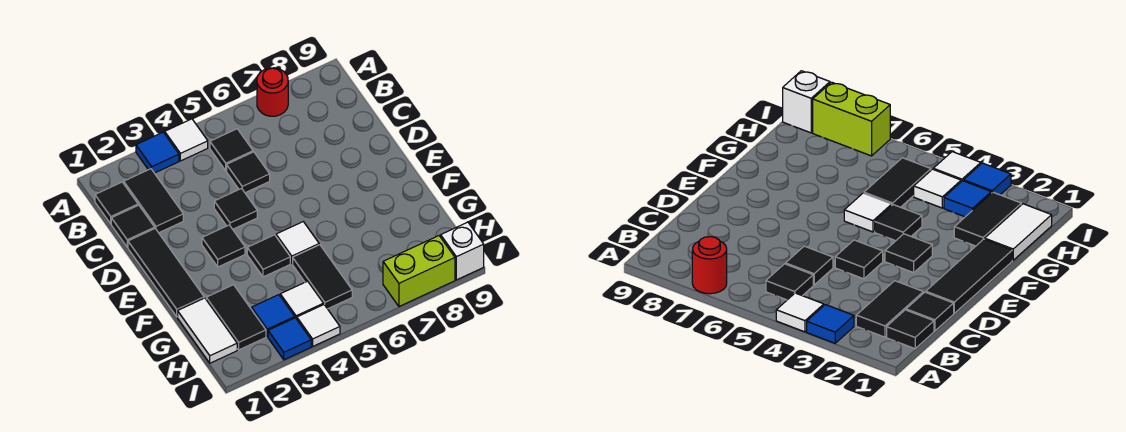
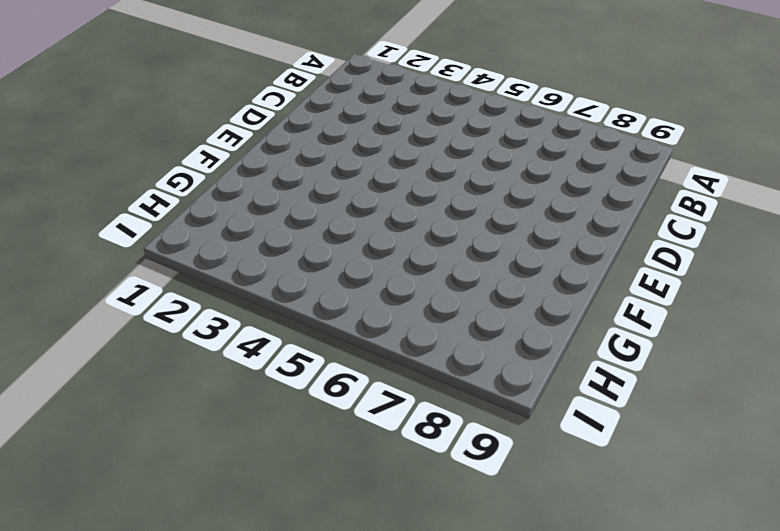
none -> blue tile A3 level 1
none -> white tile A4 level 1
none -> red round brick A7 level 1

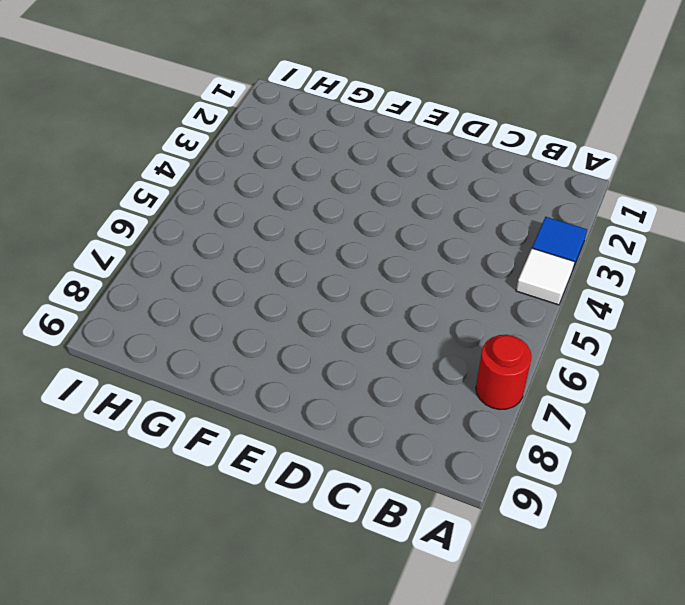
none -> black tile B1 level 1
none -> black tile B2:C2 level 1
none -> black tile B5 level 1

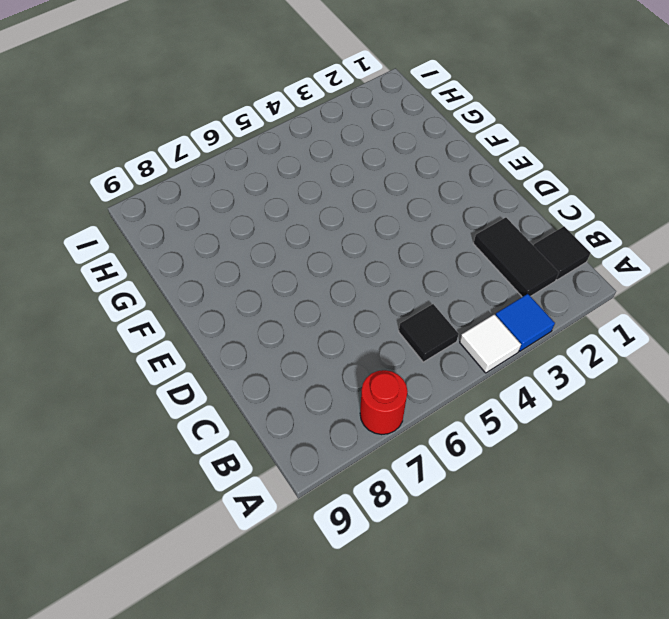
none -> black tile C1 level 1
none -> black tile C5 level 1
none -> black tile D1:F1 level 1

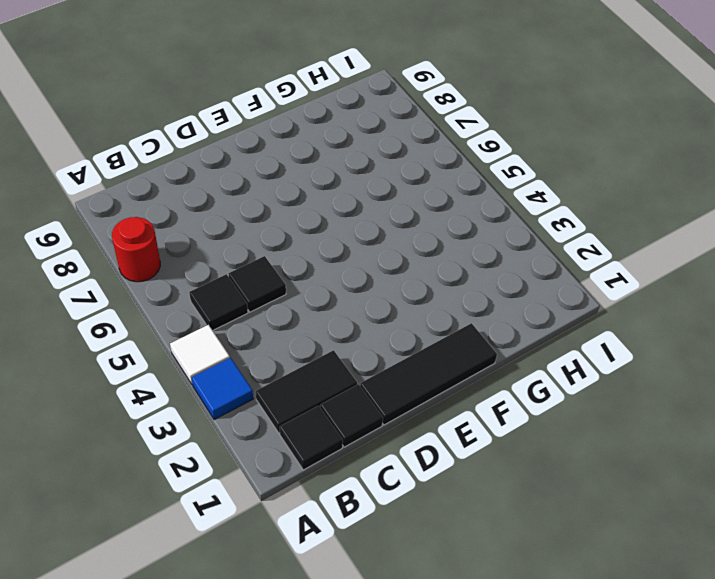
none -> black tile D4 level 1
none -> black tile E3 level 1
none -> black tile F4 level 1

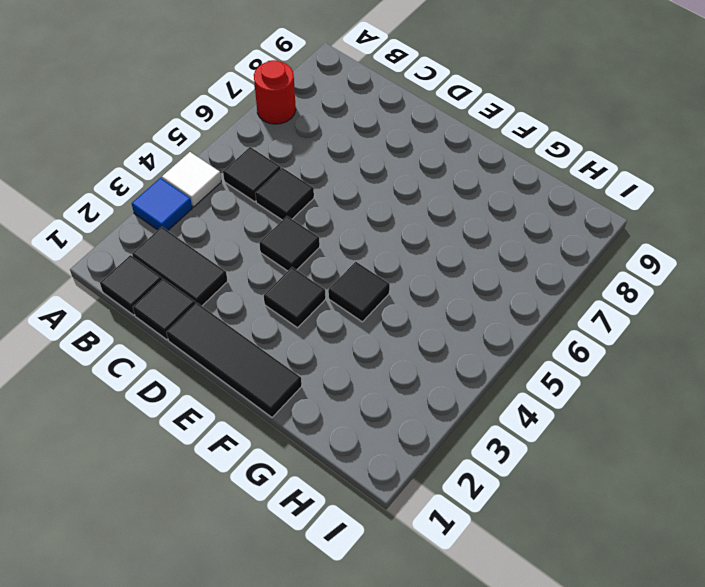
none -> white tile F5 level 1
none -> white tile G1:H1 level 1
none -> black tile G2:H2 level 1

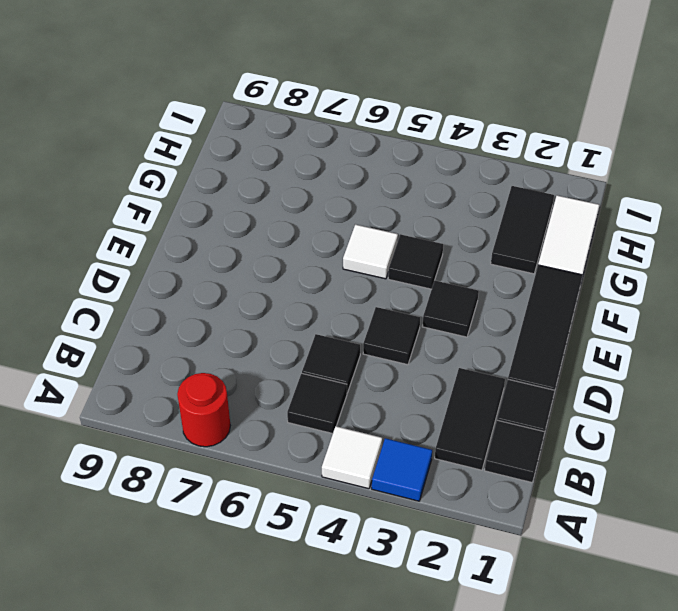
none -> black tile G5:H5 level 1
none -> blue tile H3 level 1
none -> white tile H4 level 1

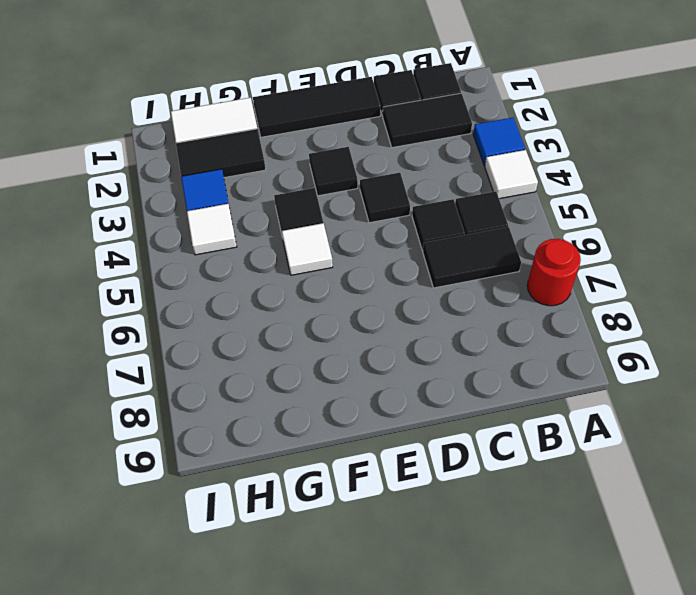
black tile B6:C6 level 1 -> black tile G5:H5 level 1
none -> blue tile I3 level 1
none -> white tile I4 level 1
none -> lime brick I7:I8 level 1

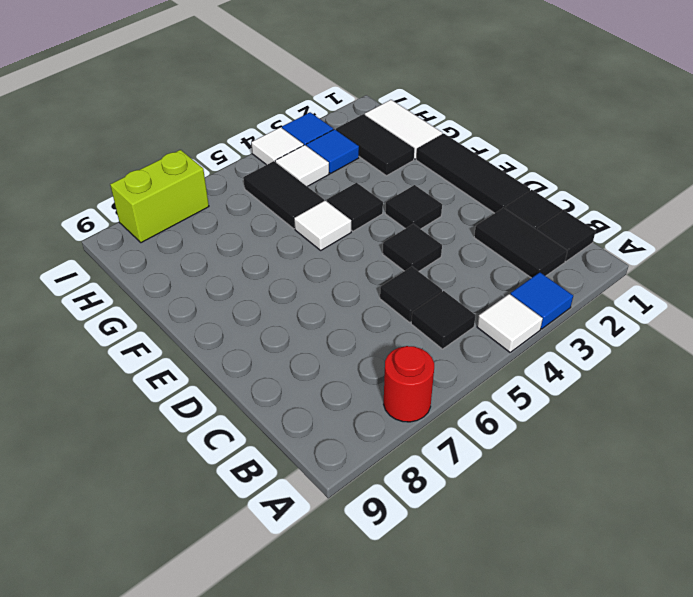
none -> white brick I9 level 1

